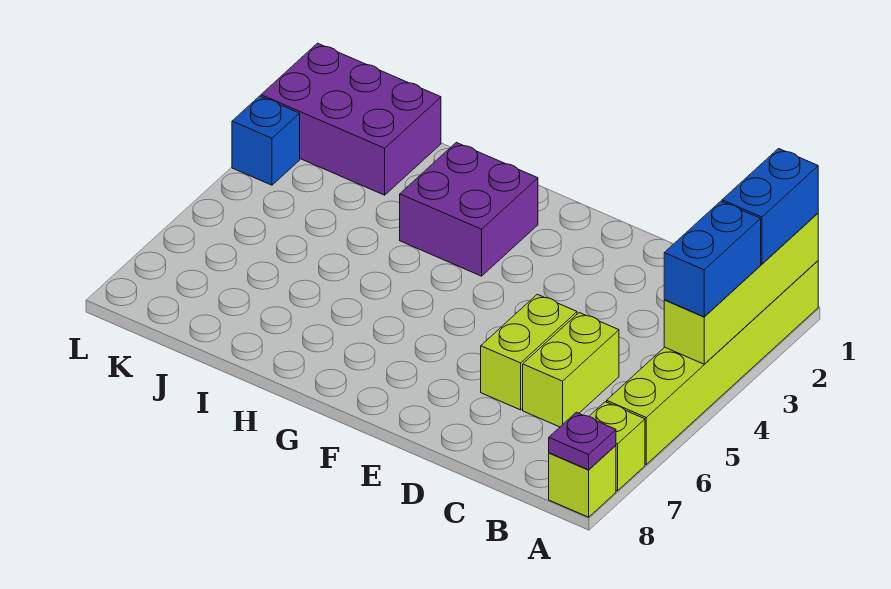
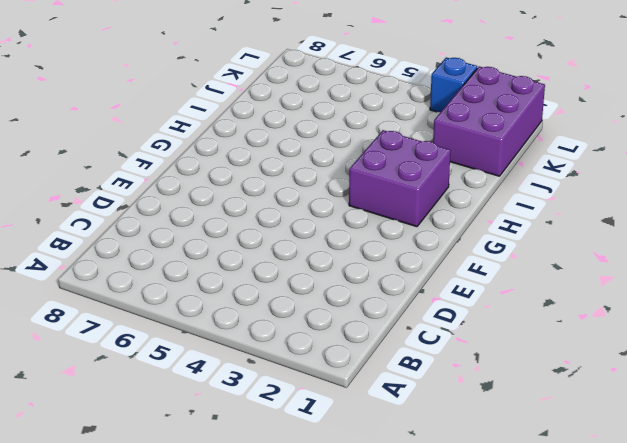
none -> lime brick A1:A6 level 1
none -> lime brick A7 level 1
none -> lime brick A8 level 1

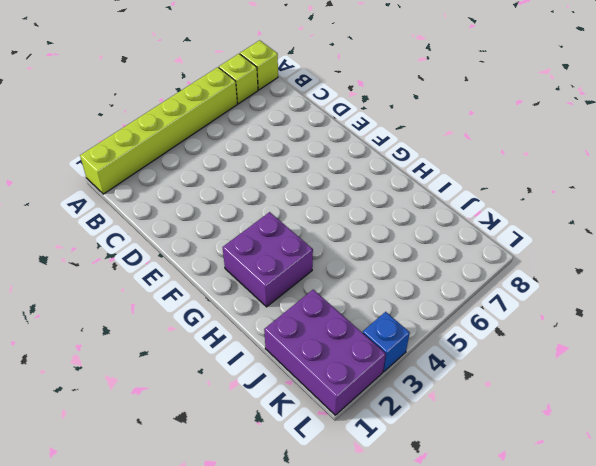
none -> lime brick C5:C6 level 1
none -> lime brick D5:D6 level 1
none -> lime brick A1:A4 level 2

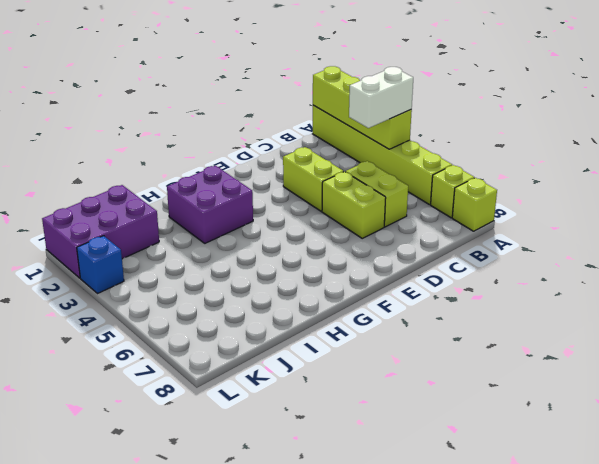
white brick A4:B4 level 3 -> blue brick A3:A4 level 3
lime brick D3:D4 level 1 -> none
none -> purple plate A8 level 2
none -> blue brick A1:A2 level 3

